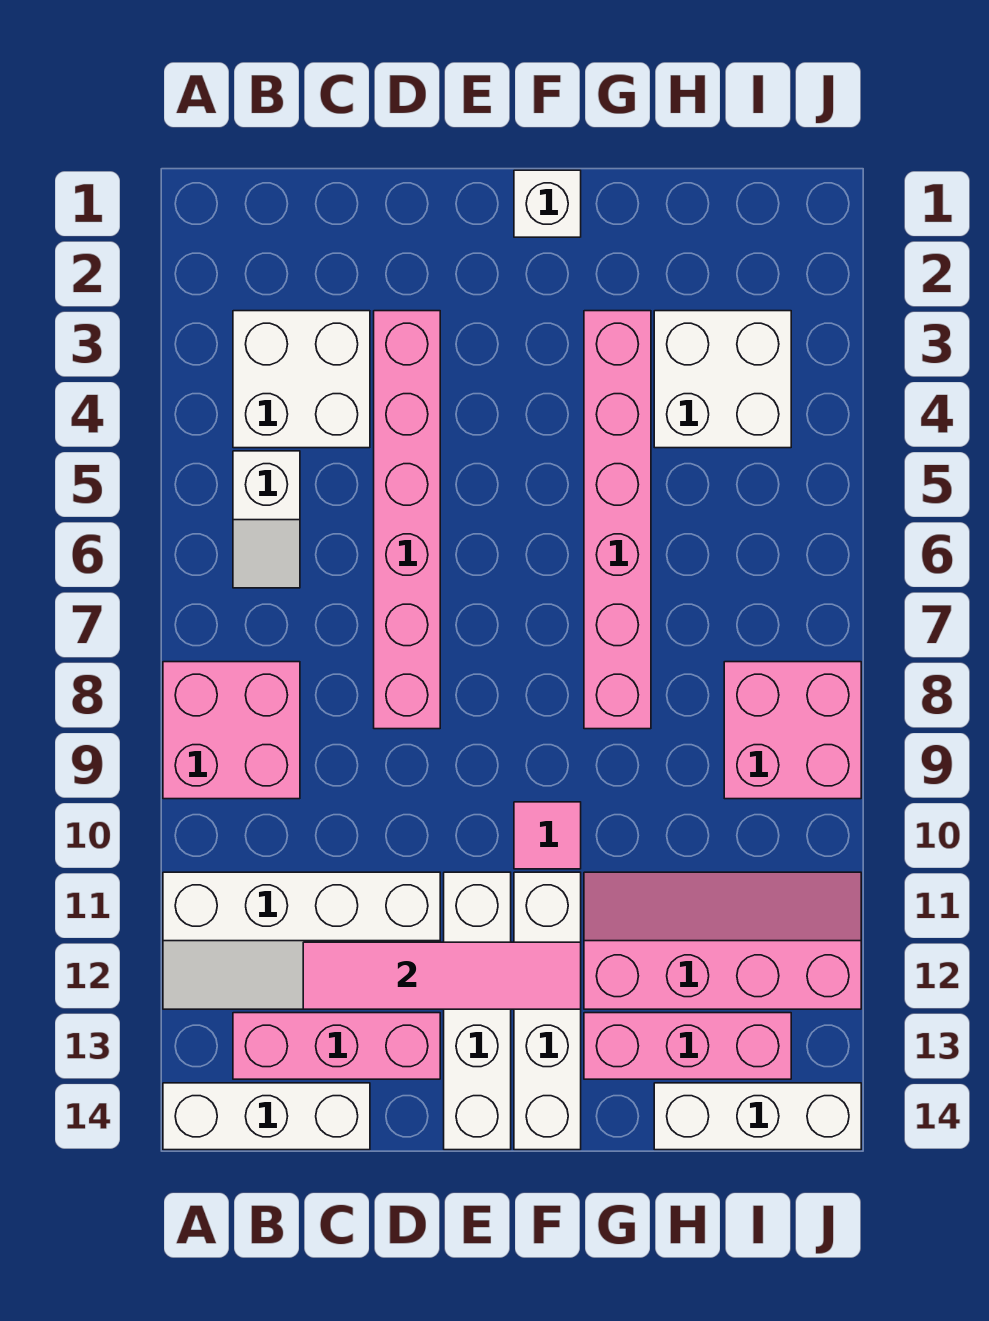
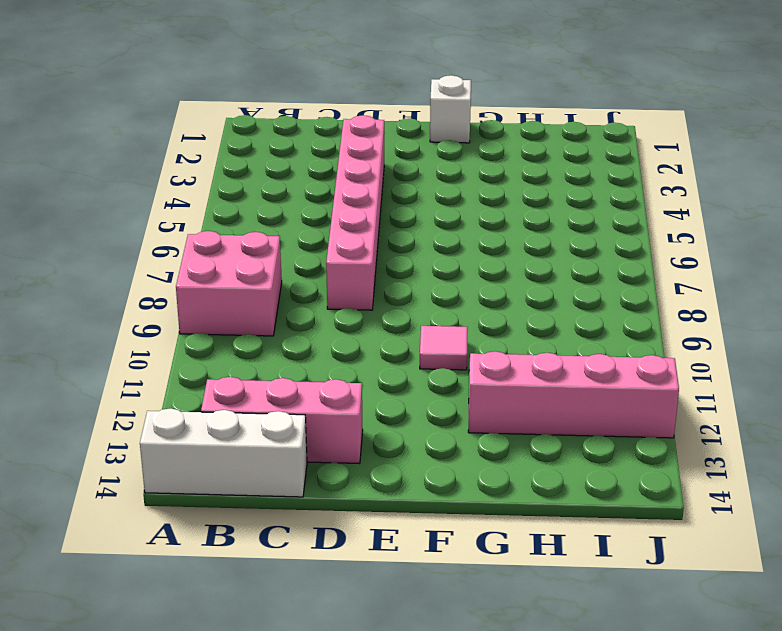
none -> white slope A11:D12 level 1 top 11
none -> white brick B3:C4 level 1
none -> white slope B5:B6 level 1 top 5

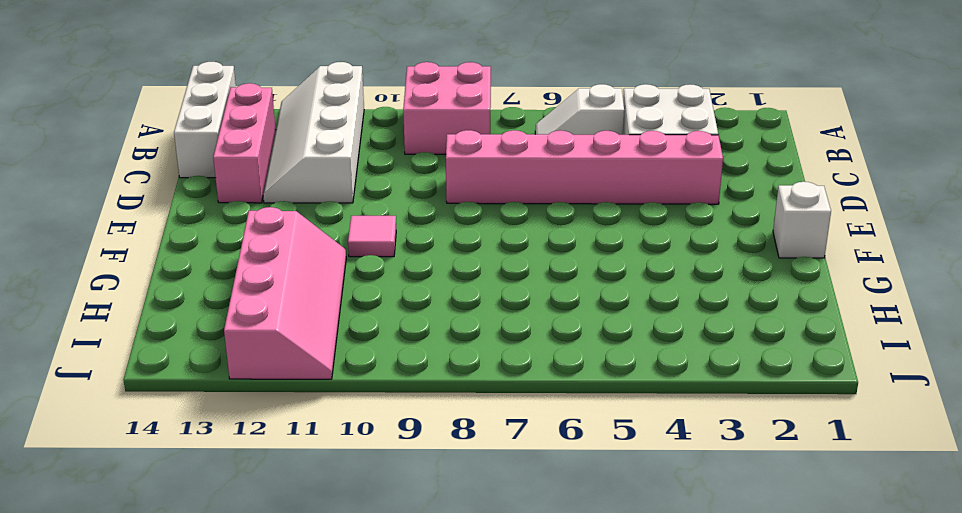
none -> white brick E11:E14 level 1
none -> white brick F11:F14 level 1
none -> pink brick G3:G8 level 1

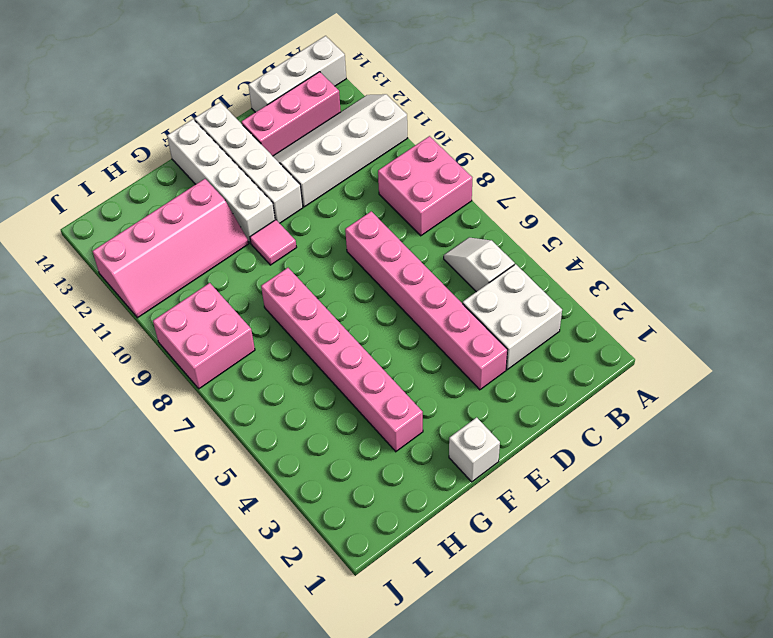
none -> pink brick G13:I13 level 1
none -> white brick H3:I4 level 1
none -> white brick H14:J14 level 1

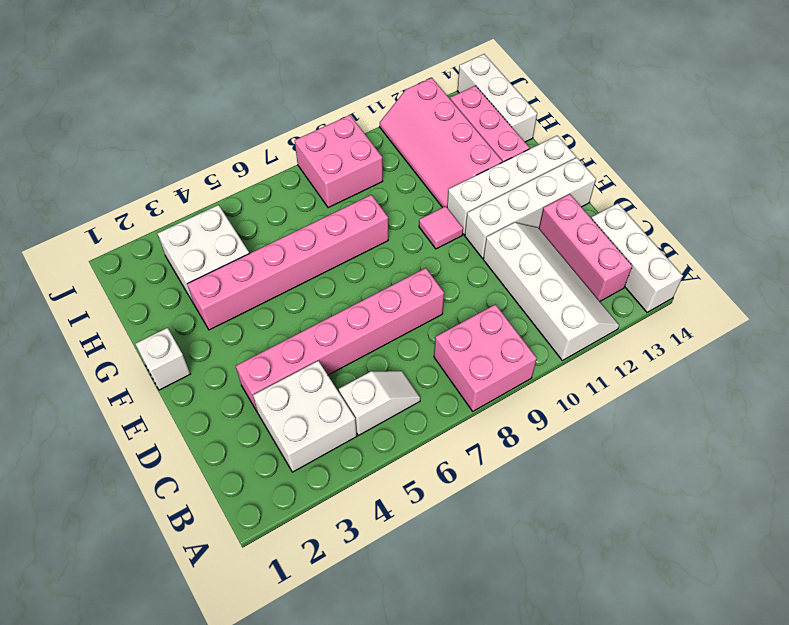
none -> pink tile C12:F12 level 2

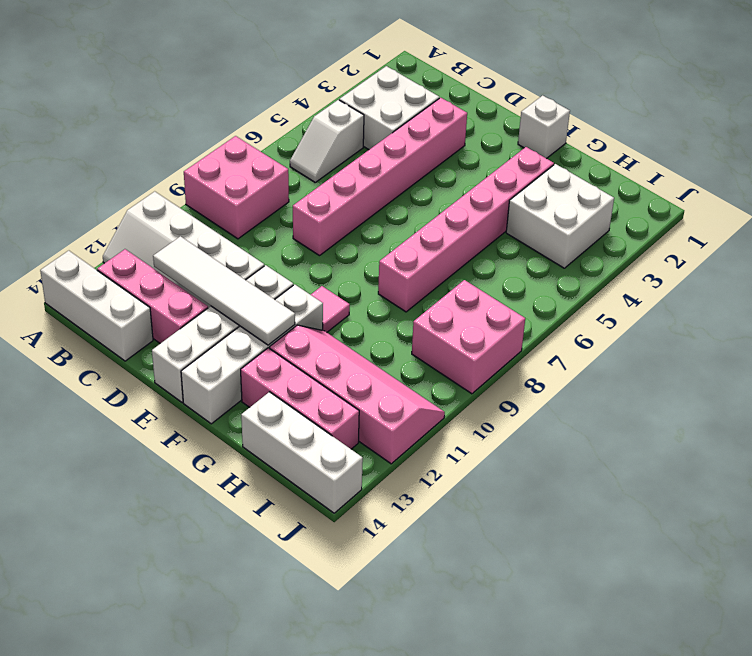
white tile C12:F12 level 2 -> pink tile C12:F12 level 2

